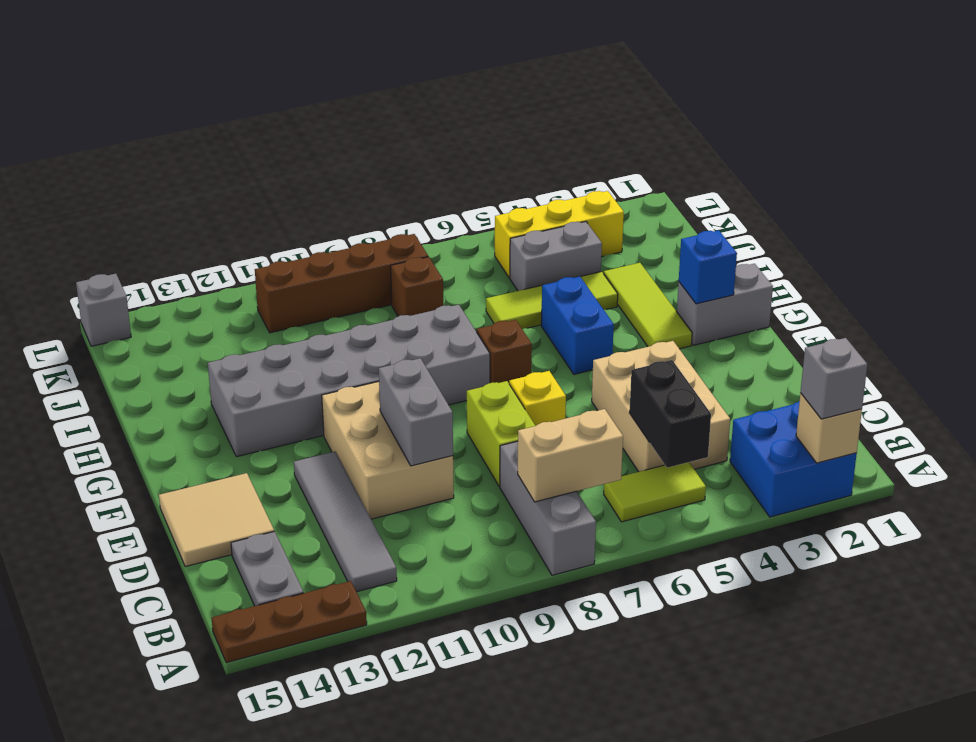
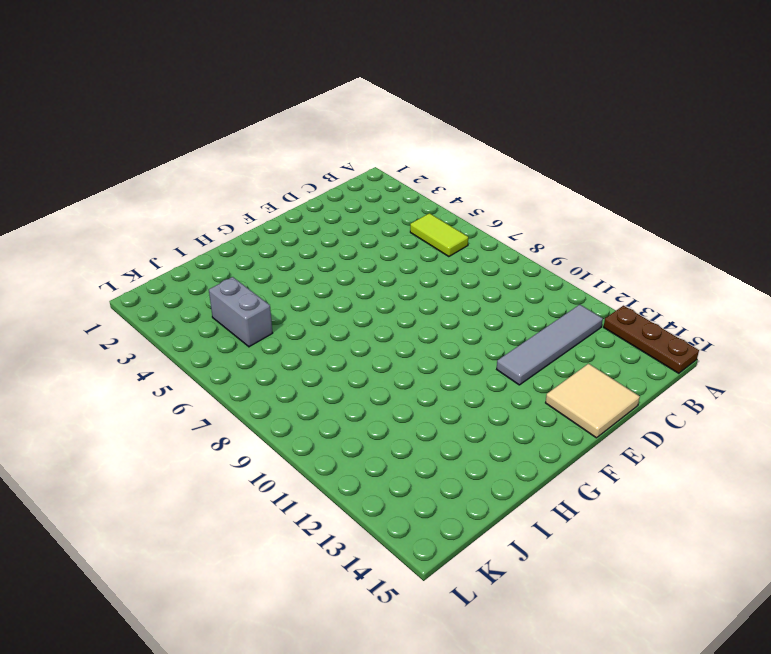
none -> blue brick A2:B3 level 1
none -> grey brick A8:C8 level 1
none -> grey plate B14:C14 level 1

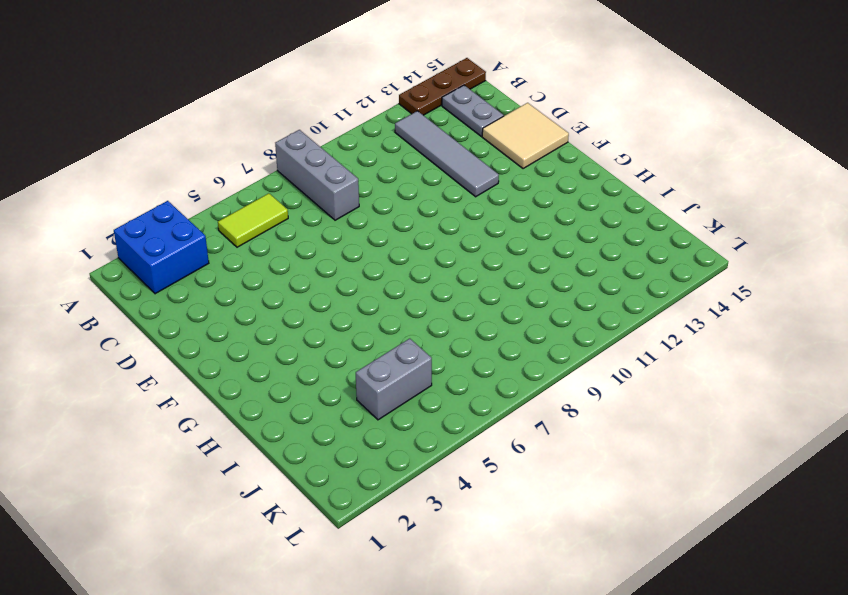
none -> tan brick C4:E5 level 1
none -> lime brick D8:E8 level 1
none -> tan brick D10:F11 level 1

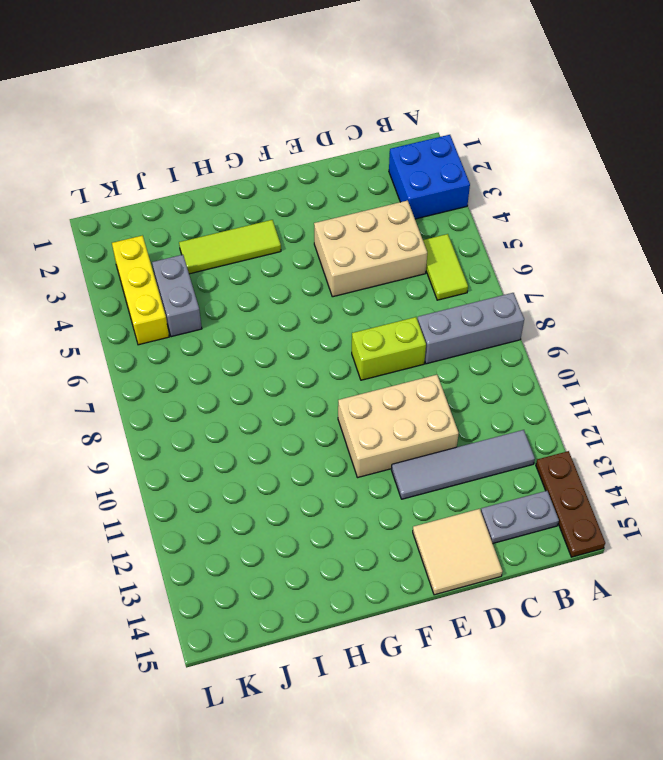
none -> yellow brick E7 level 1
none -> grey brick G1:G2 level 1
none -> blue brick G5:H5 level 1

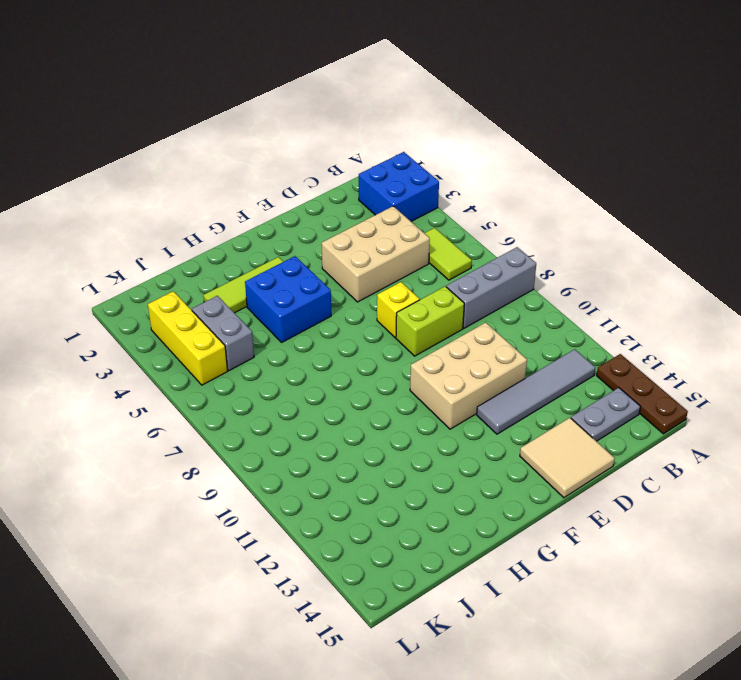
blue brick G4:H5 level 1 -> blue brick G5:H5 level 1
none -> grey brick G1:G2 level 1
none -> brown brick G7 level 1
none -> grey brick G8:H13 level 1

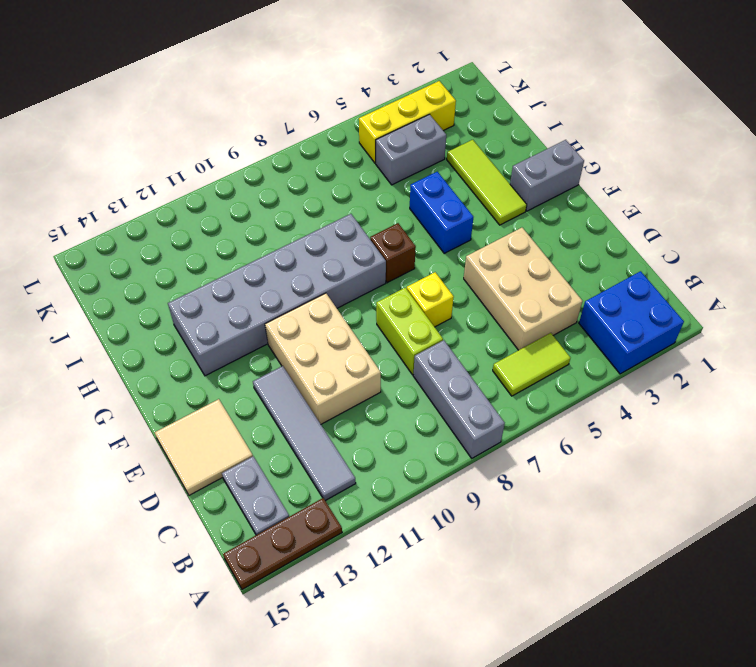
none -> lime tile I4:I6 level 1
none -> brown brick J8 level 1
none -> brown brick K8:K11 level 1

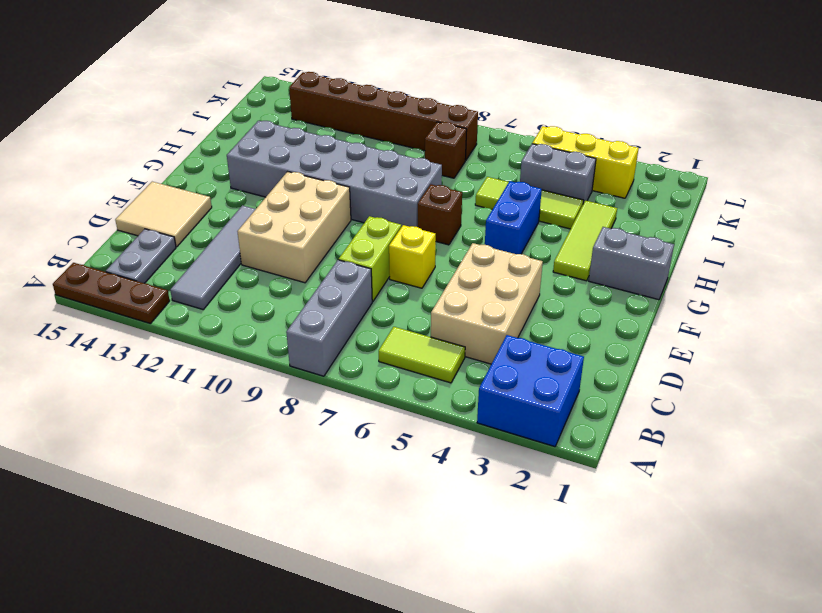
brown brick K8:K13 level 1 -> brown brick K8:K11 level 1
none -> grey brick L15 level 1
none -> tan brick A2 level 2
none -> black brick B5:C5 level 2

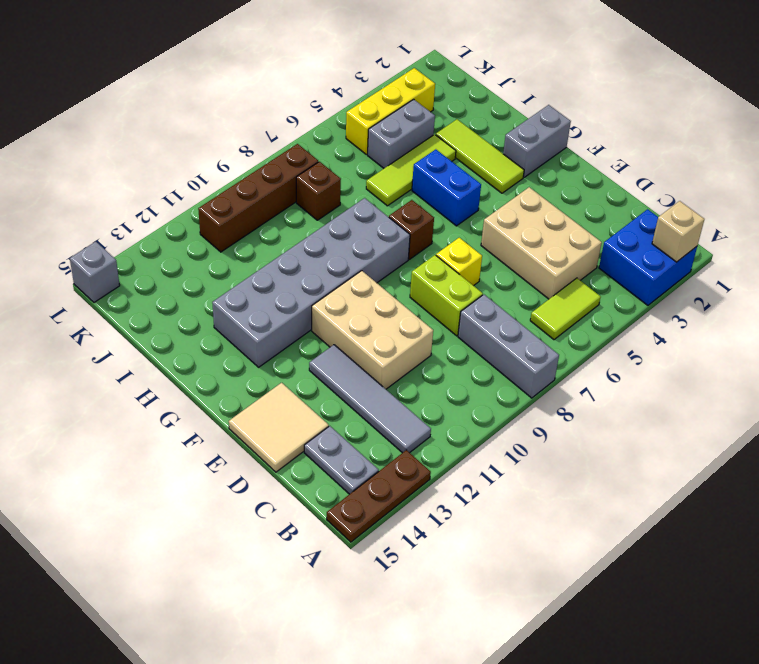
none -> black brick B5:C5 level 2
none -> tan brick B7:B8 level 2
none -> grey brick D10:E10 level 2

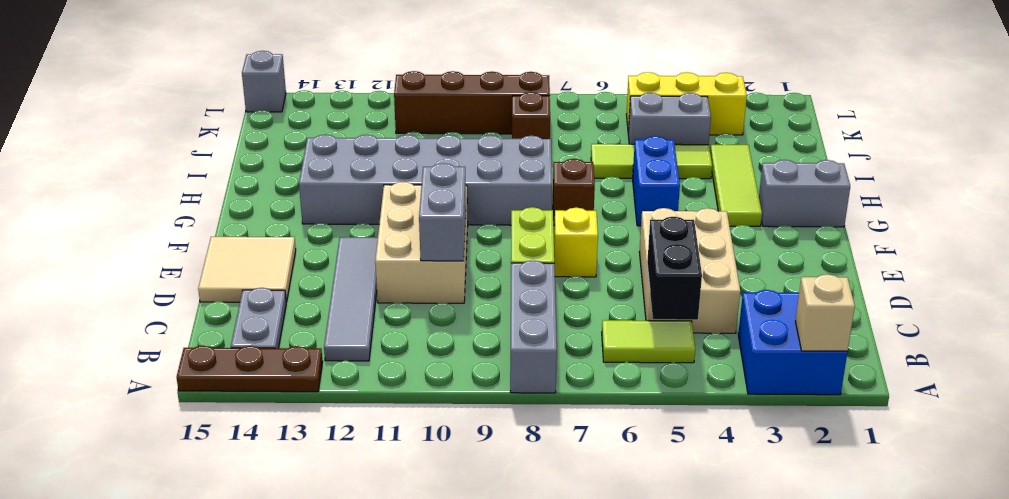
none -> tan brick B7:B8 level 2
none -> blue brick G2 level 2
none -> grey brick A2 level 3

